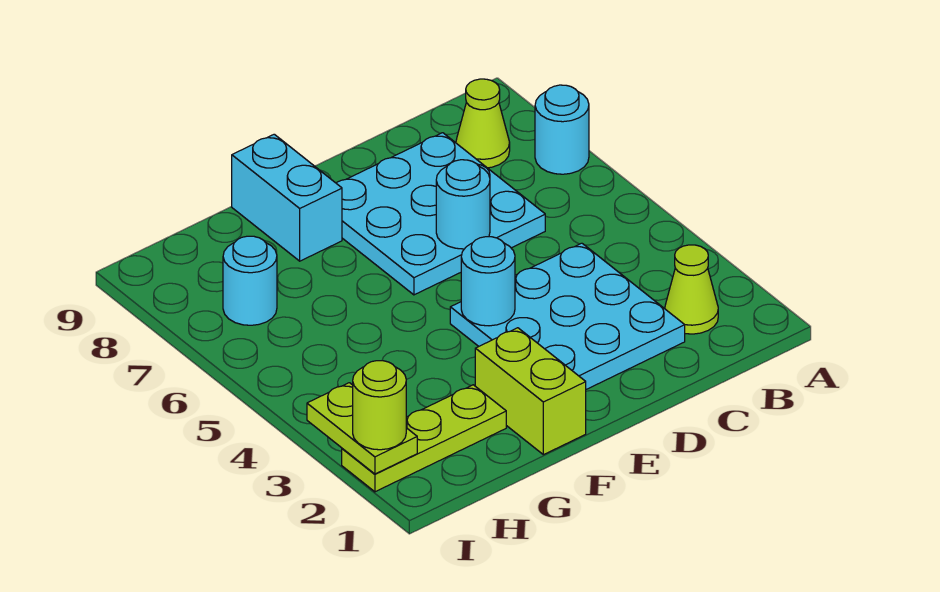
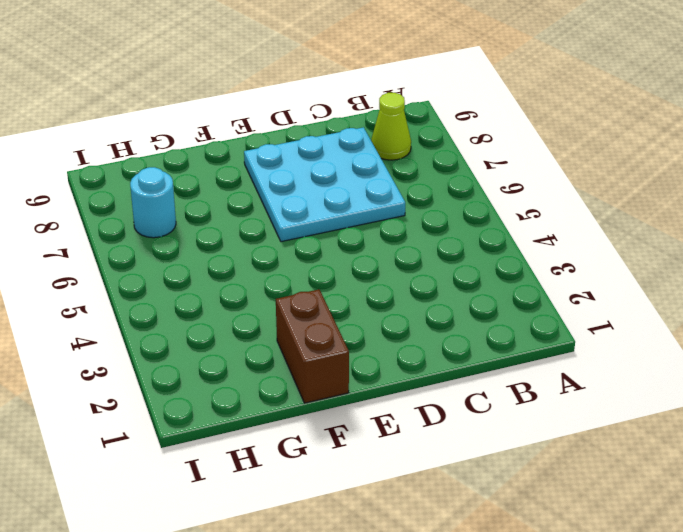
brown brick F1:F2 level 1 -> lime brick F1:F2 level 1
none -> cyan round brick A7 level 1
none -> lime cone B2 level 1
none -> cyan plate C2:E4 level 1

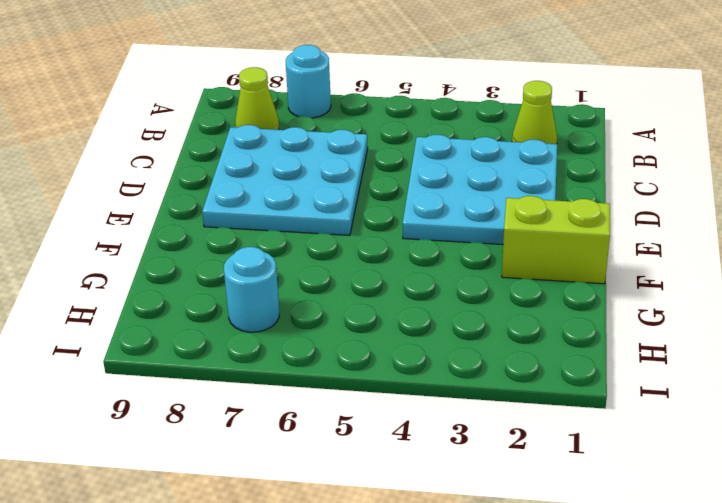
none -> cyan brick F8:F9 level 1
none -> lime plate G2:I2 level 1
none -> cyan round brick D6 level 2

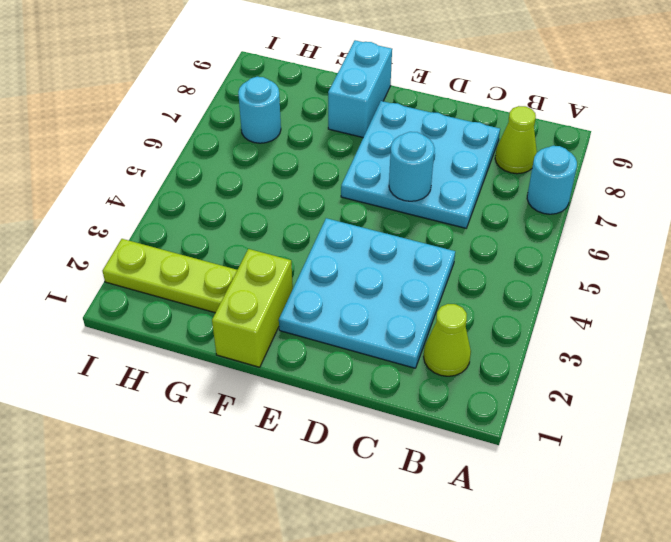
none -> cyan round brick E4 level 2
none -> lime plate I2:I3 level 2
none -> lime round brick I2 level 3

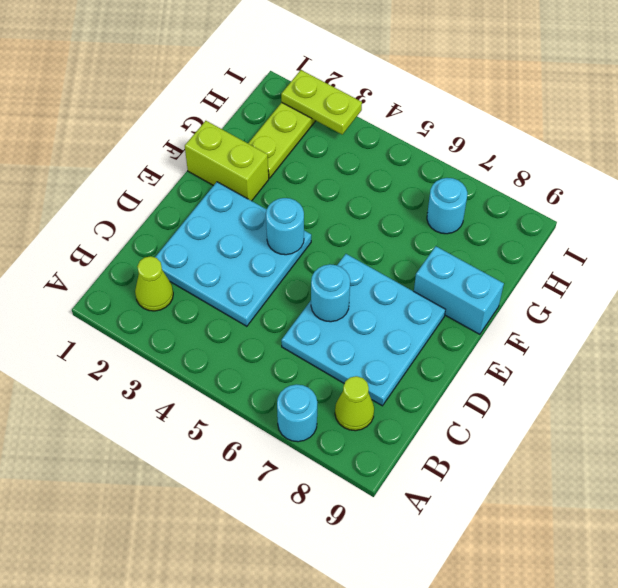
none -> lime round brick I2 level 3

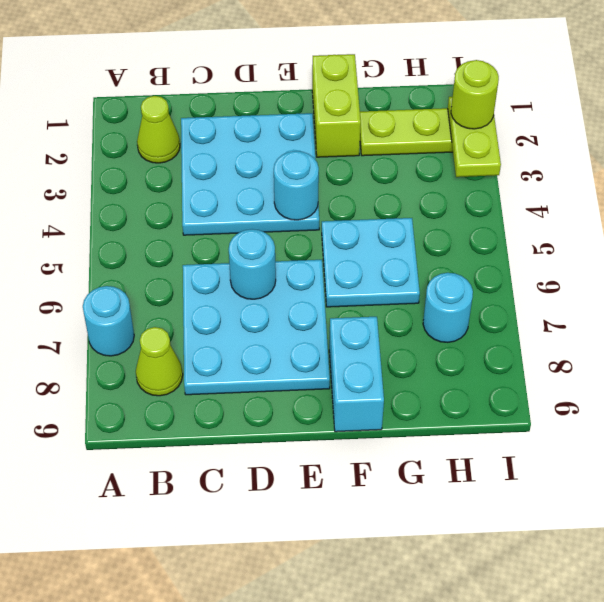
cyan plate F5:G6 level 1 -> none

